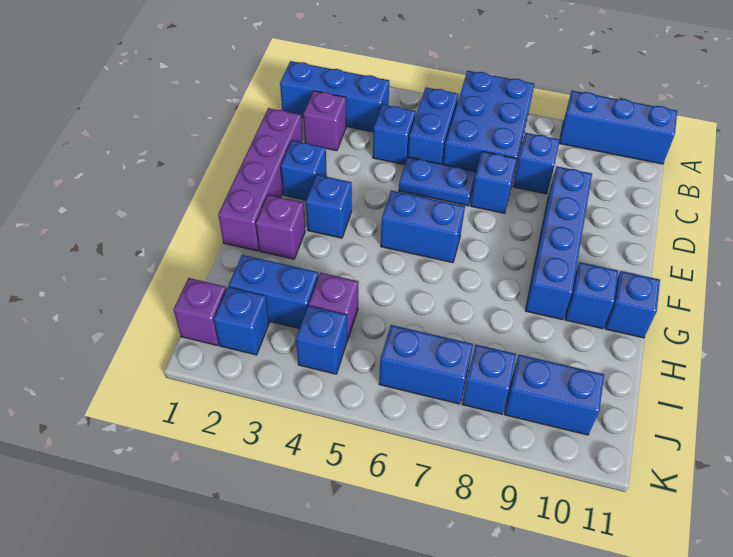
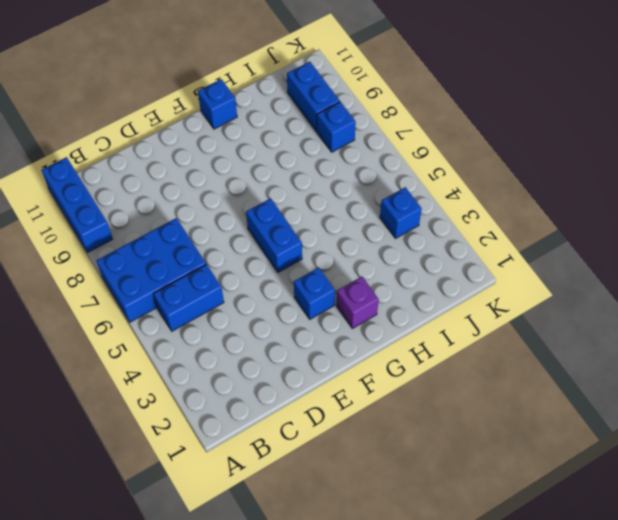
none -> blue brick B1:B3 level 1
none -> purple brick C2 level 1
none -> blue brick C4 level 1

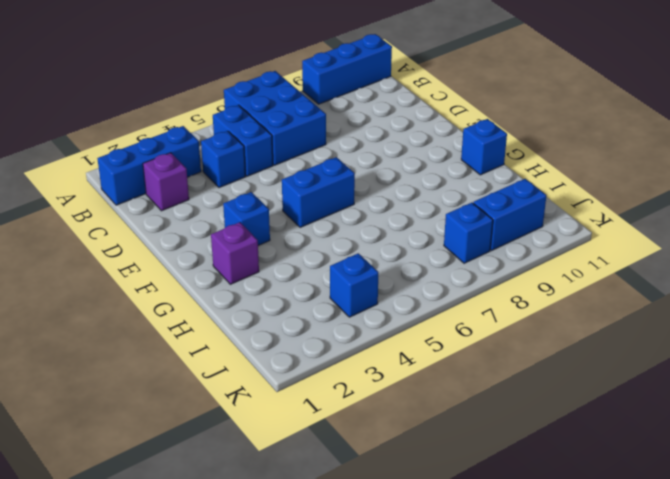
none -> blue brick C8 level 1
none -> purple brick D1:G1 level 1
none -> blue plate D5:D6 level 1

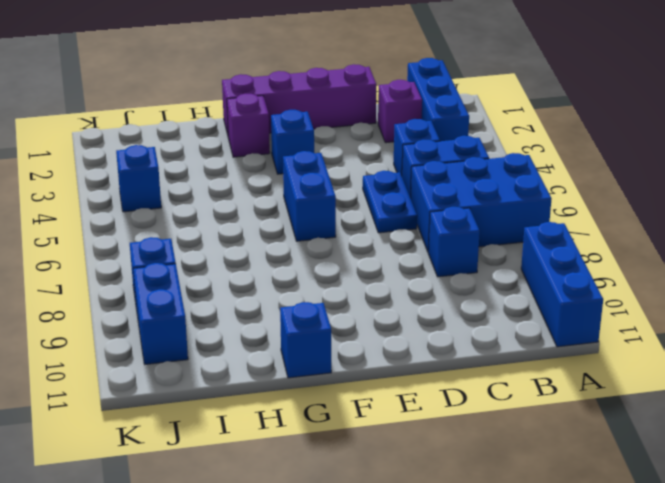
none -> blue brick D7 level 1
none -> blue brick D9:G9 level 1
none -> blue brick E2 level 1

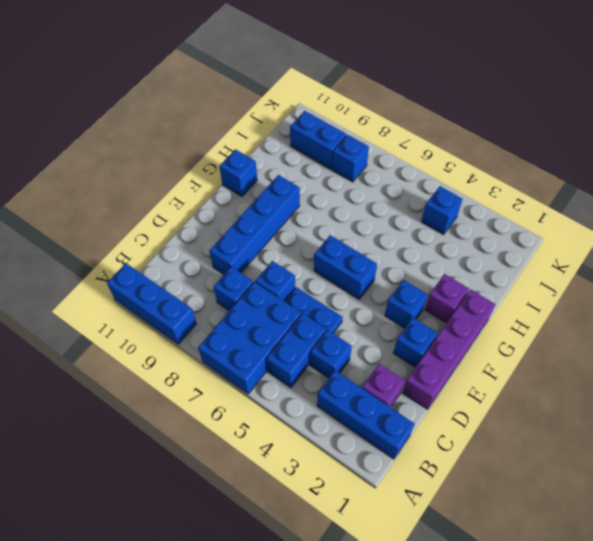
none -> blue brick G10 level 1
none -> blue brick I2:I3 level 1
none -> purple brick I4 level 1

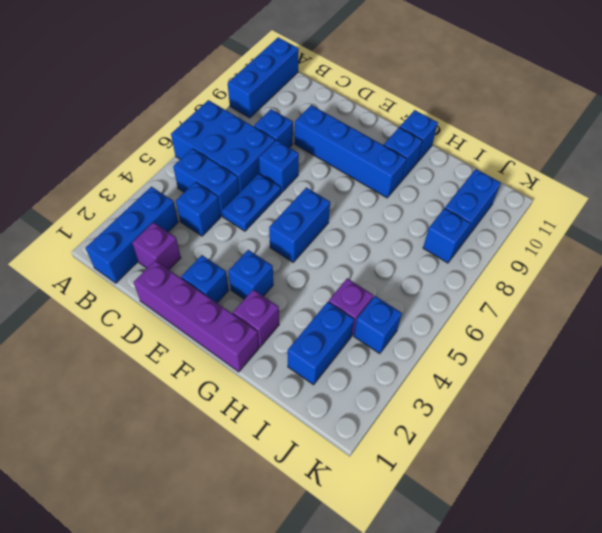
none -> purple brick J1 level 1
none -> blue brick J2 level 1
none -> blue brick J6:J7 level 1

